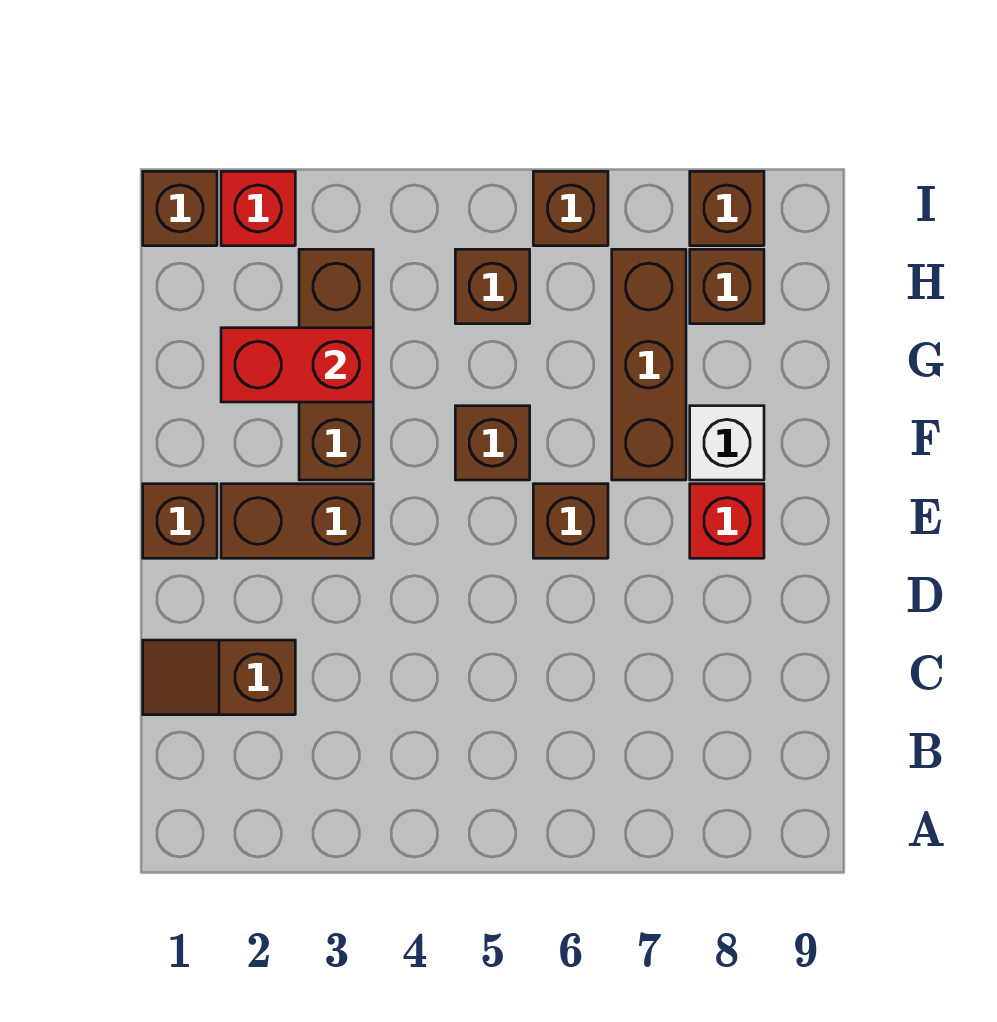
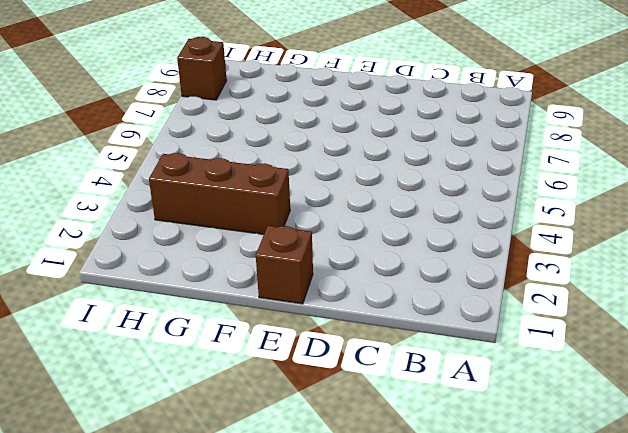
none -> brown slope C1:C2 level 1 top 2
none -> brown brick E2:E3 level 1
none -> brown brick E6 level 1

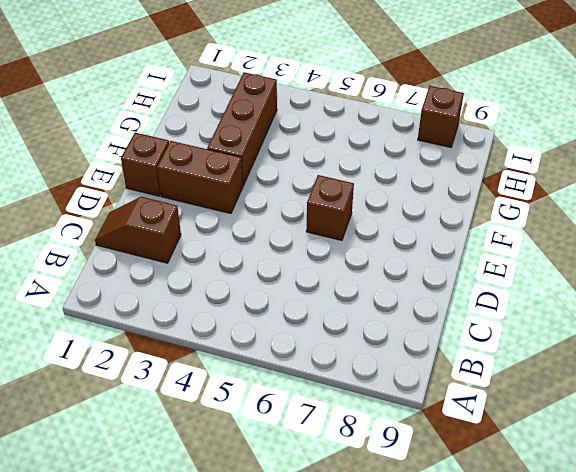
none -> red brick E8 level 1
none -> brown brick F5 level 1
none -> brown brick F7:H7 level 1

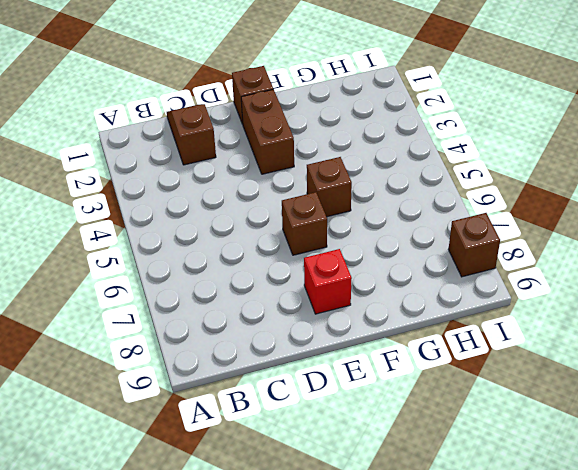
none -> brown brick F3:H3 level 1
none -> brown brick F7:H7 level 1
none -> white brick F8 level 1

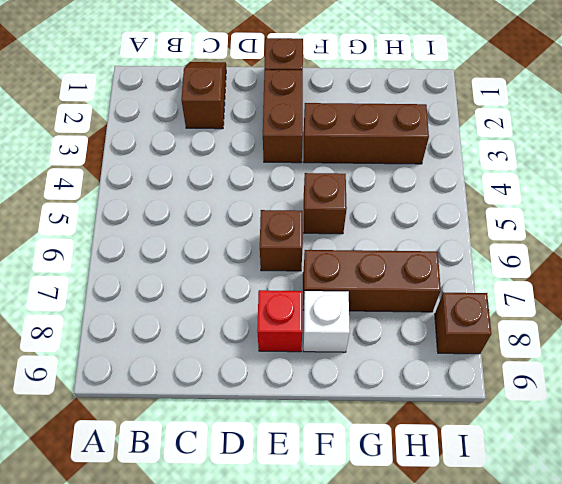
none -> brown brick H5 level 1
none -> brown brick H8 level 1
none -> brown brick I1 level 1

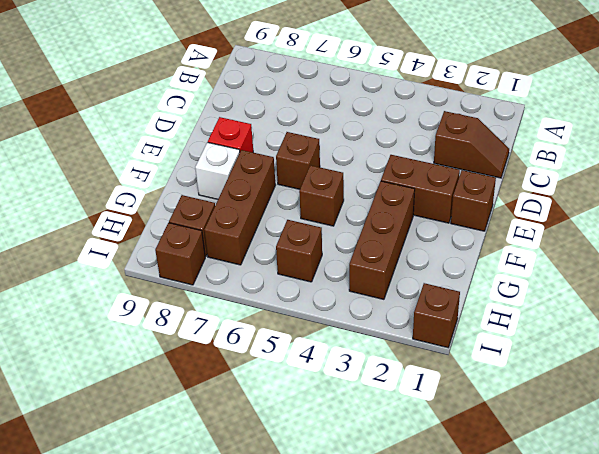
none -> red brick I2 level 1
none -> brown brick I6 level 1
none -> red brick G2:G3 level 2

